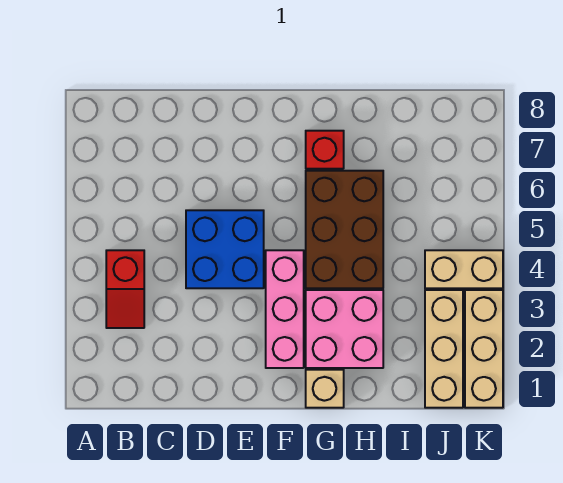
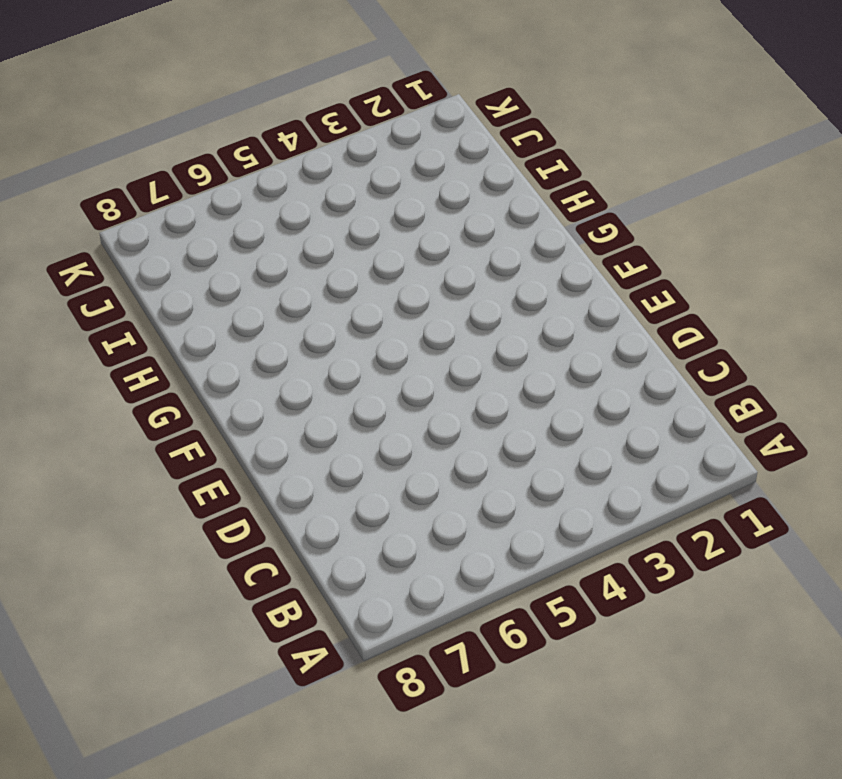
none -> red slope B3:B4 level 1 top 4
none -> blue brick D4:E5 level 1

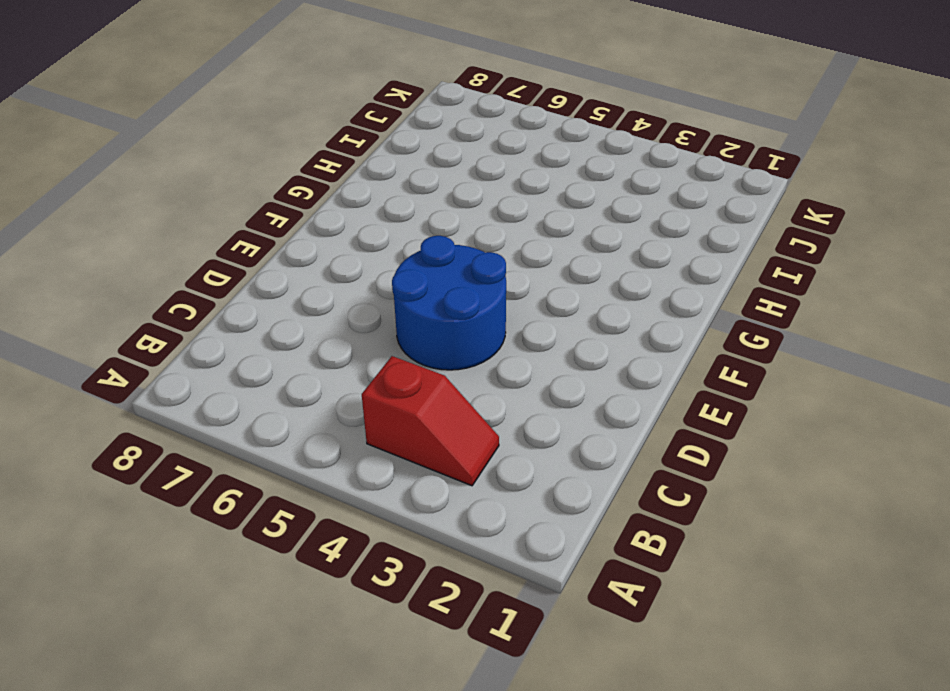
blue round brick D4:E5 level 1 -> blue brick D4:E5 level 1
none -> pink brick F2:F4 level 1
none -> tan brick G1 level 1

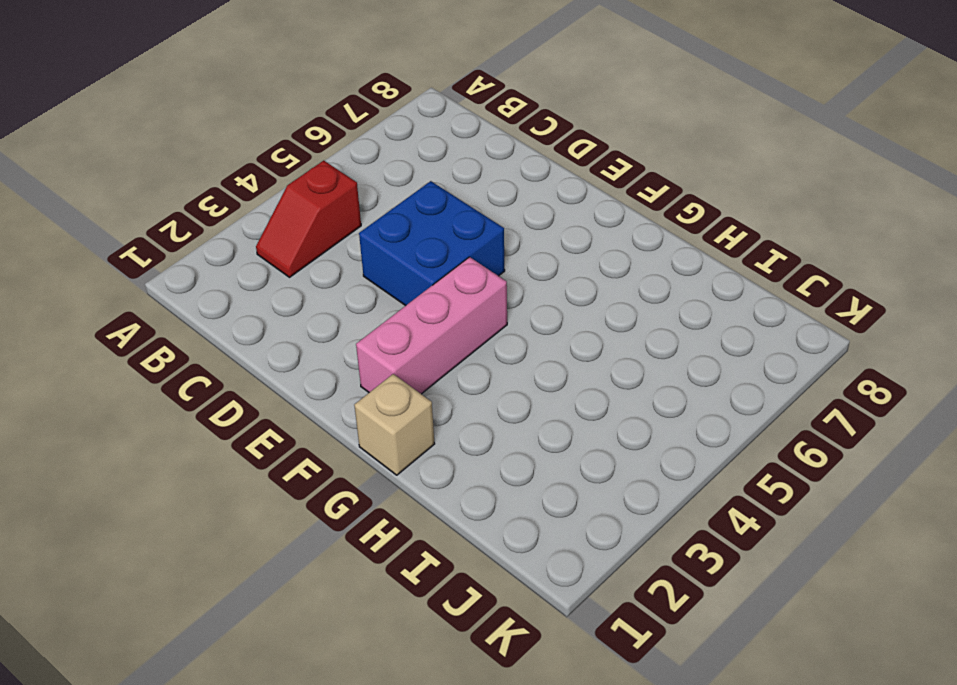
none -> pink brick G2:H3 level 1
none -> brown brick G4:H6 level 1

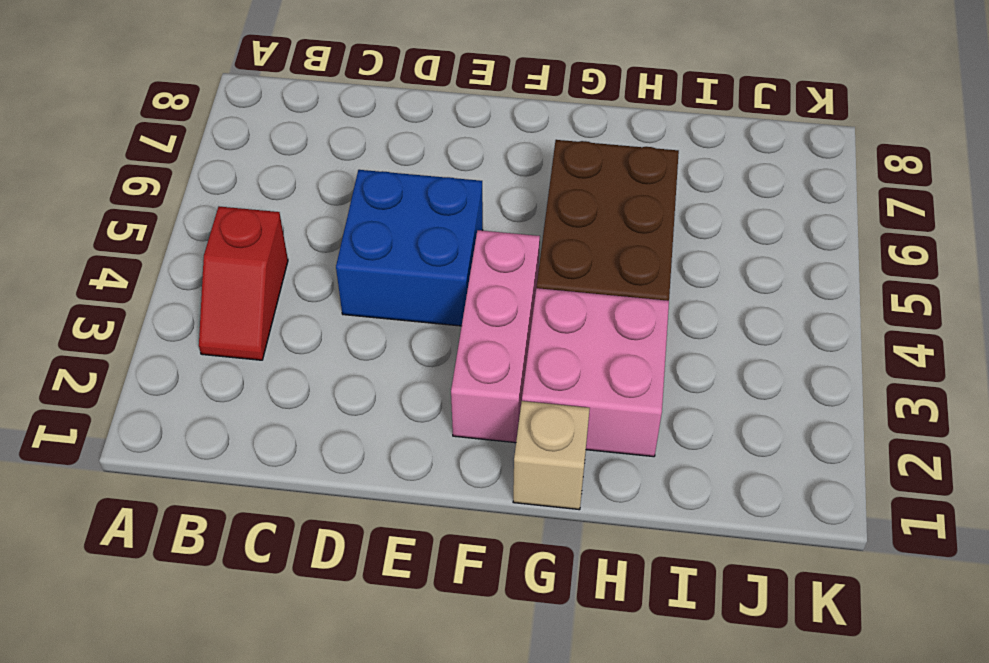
none -> red brick G7 level 1
none -> tan brick J1:J3 level 1

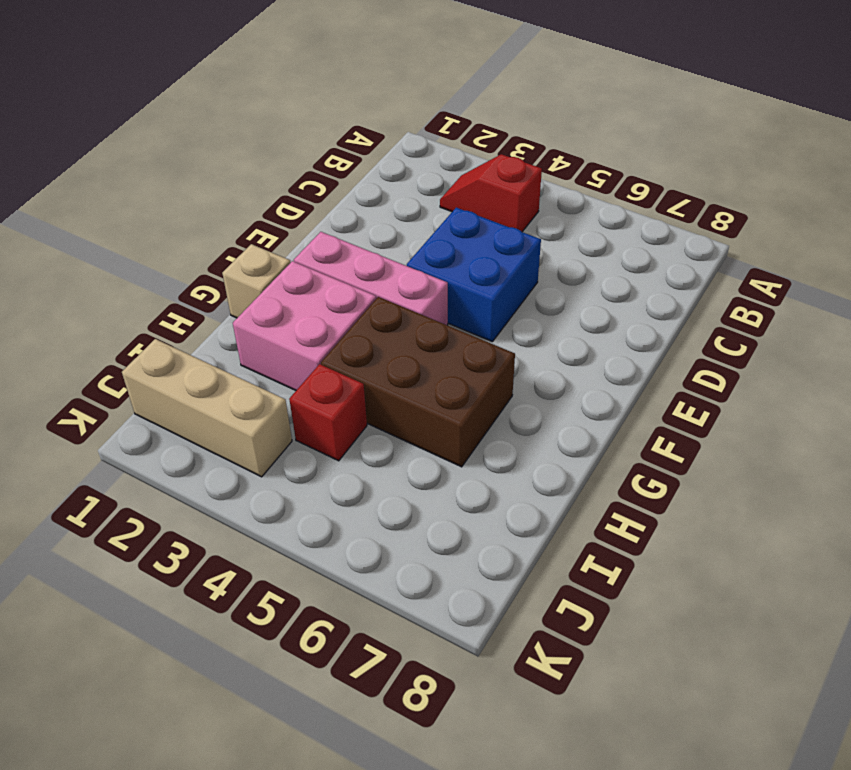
red brick I4 level 1 -> red brick G7 level 1
none -> tan brick J4:K4 level 1
none -> tan brick K1:K3 level 1

